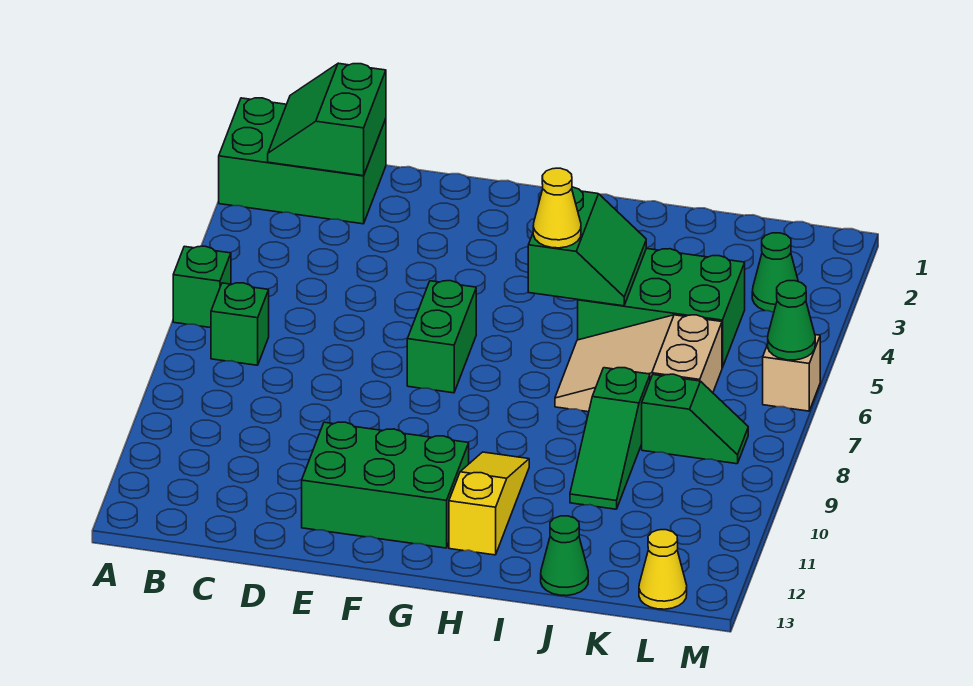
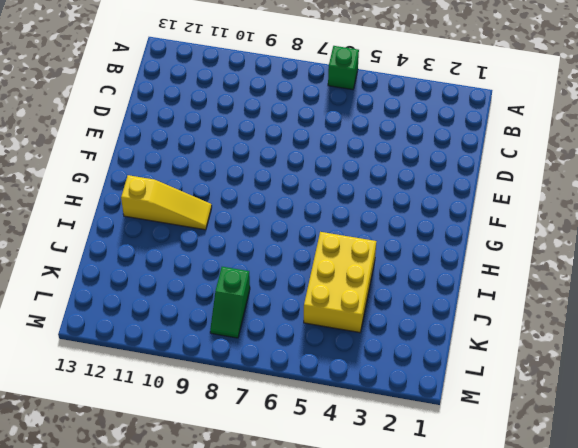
yellow brick I4:K5 level 1 -> green brick I4:K5 level 1
none -> green brick A1:C2 level 1
none -> green brick B7 level 1
none -> green brick E11:G12 level 1

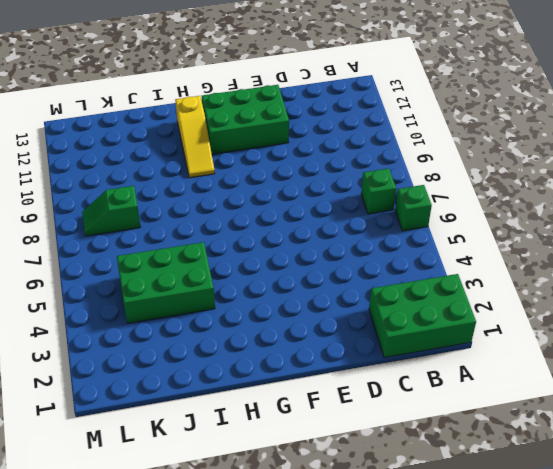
none -> green brick F6:F7 level 1
none -> tan slope I6:K7 level 1 top K
none -> green slope J8:J10 level 1 top 8

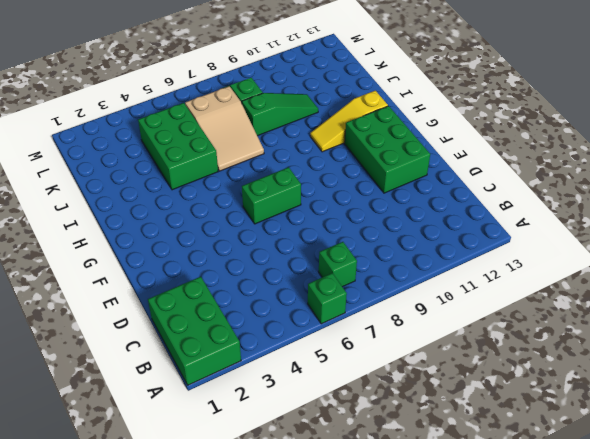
none -> green cone J13 level 1
none -> green cone L3 level 1
none -> yellow cone L13 level 1

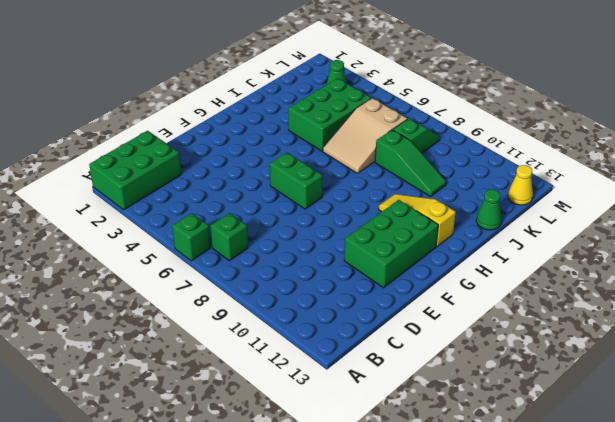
none -> tan brick M6 level 1
none -> green slope B1:C2 level 2 top C
none -> green slope H4:I5 level 2 top H

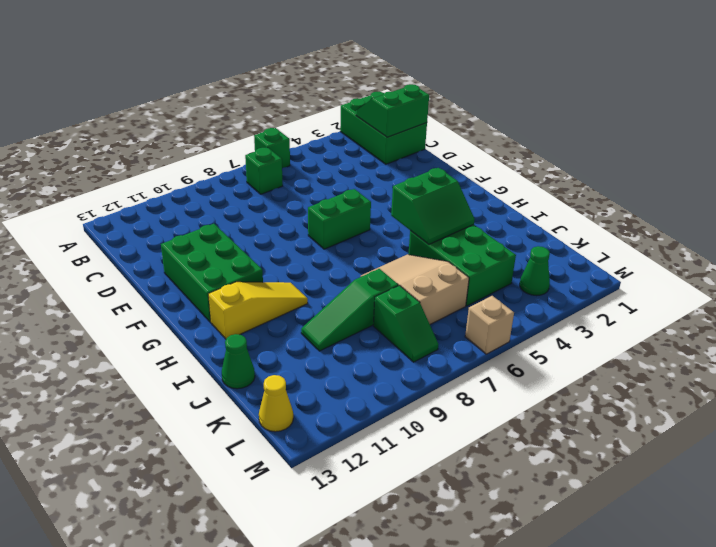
none -> green cone M6 level 2
none -> yellow cone H5 level 3

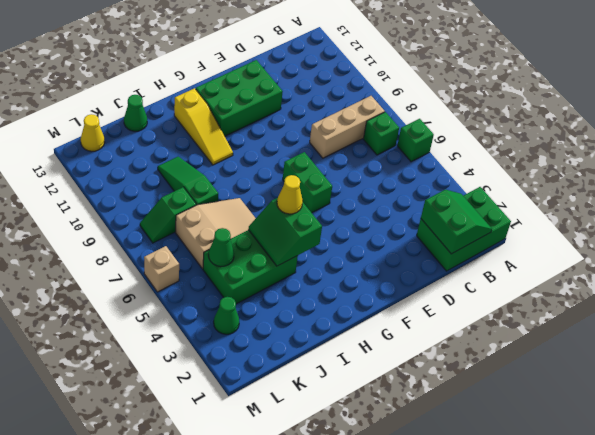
tan brick B8:D8 level 1 -> none
green cone K5 level 2 -> green cone M6 level 2

